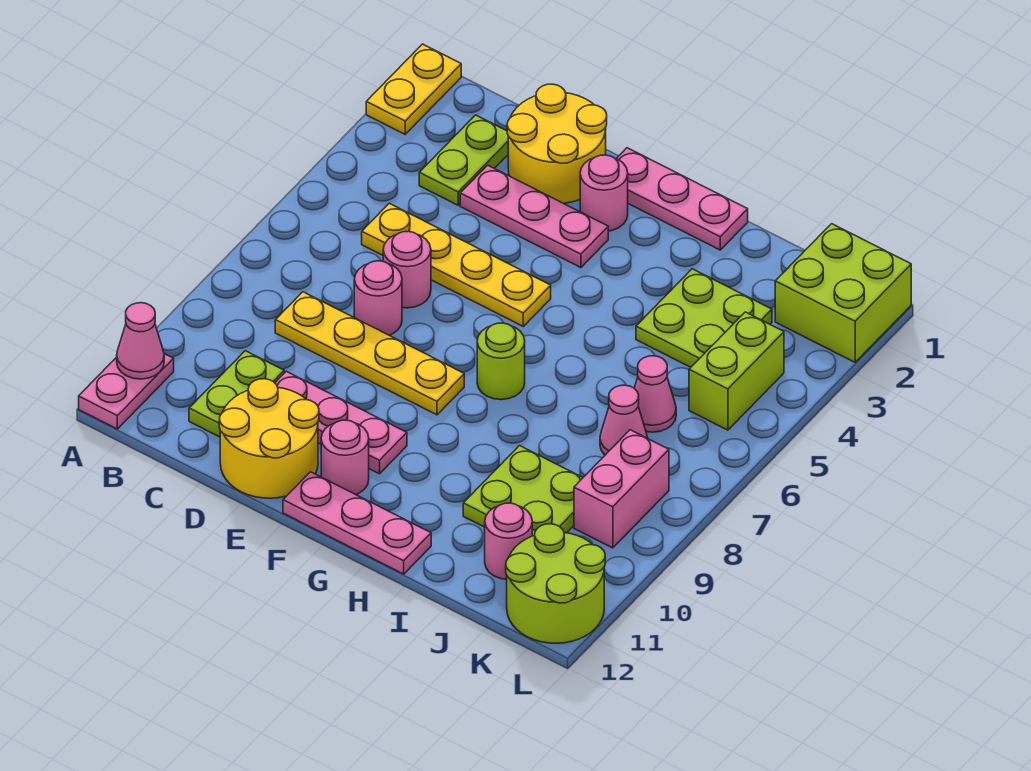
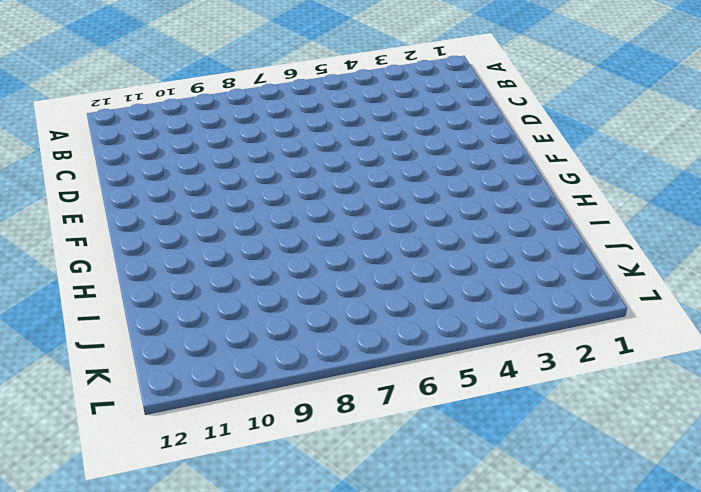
none -> yellow plate A1:A2 level 1
none -> pink plate A11:A12 level 1
none -> lime plate C2:C3 level 1

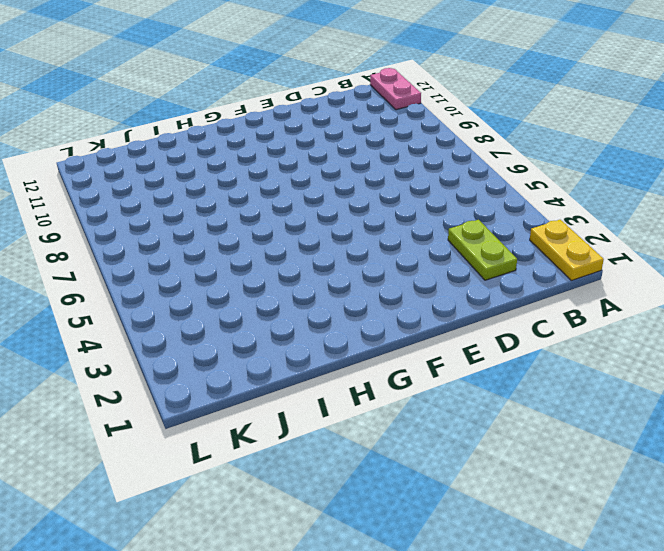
none -> yellow plate C5:F5 level 1
none -> yellow plate C8:F8 level 1
none -> lime plate C10:C11 level 1

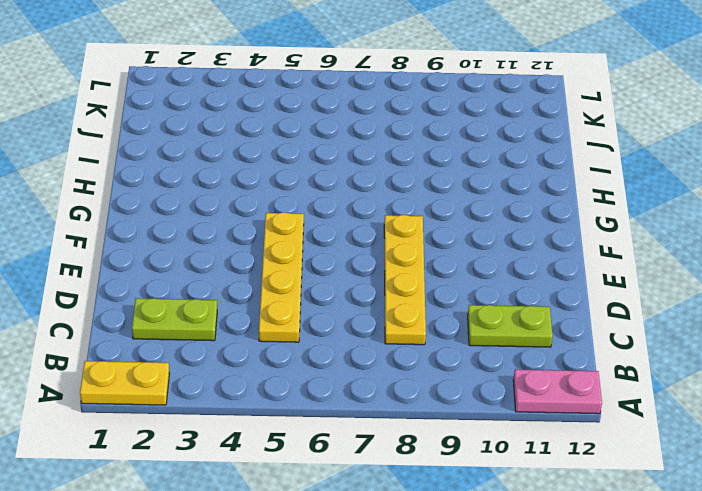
none -> yellow round brick D1:E2 level 1
none -> pink plate D3:F3 level 1
none -> pink round brick D6 level 1

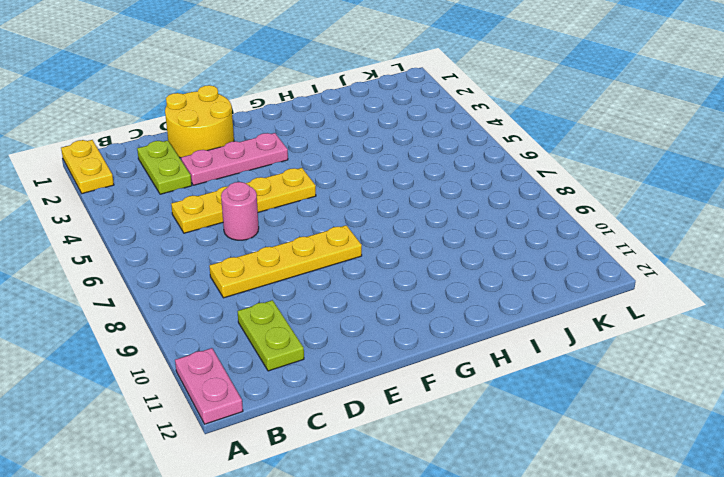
none -> pink round brick D7 level 1
none -> pink plate D10:F10 level 1
none -> yellow round brick D11:E12 level 1

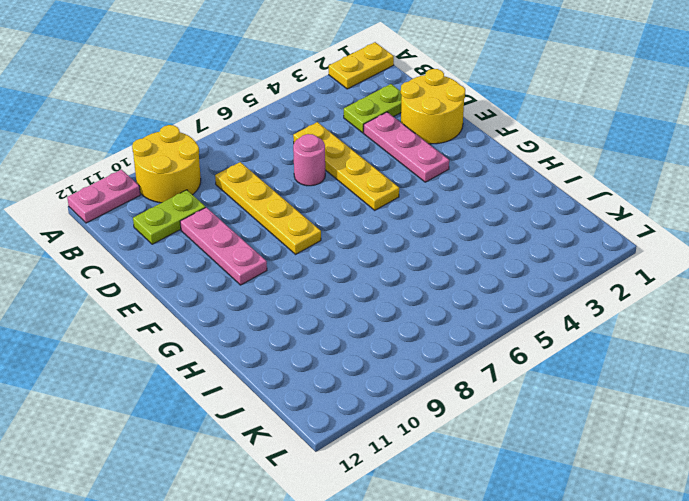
yellow round brick A9:B10 level 1 -> yellow round brick D11:E12 level 1
none -> pink round brick D7 level 1
none -> pink plate F1:H1 level 1
none -> pink round brick F2 level 1

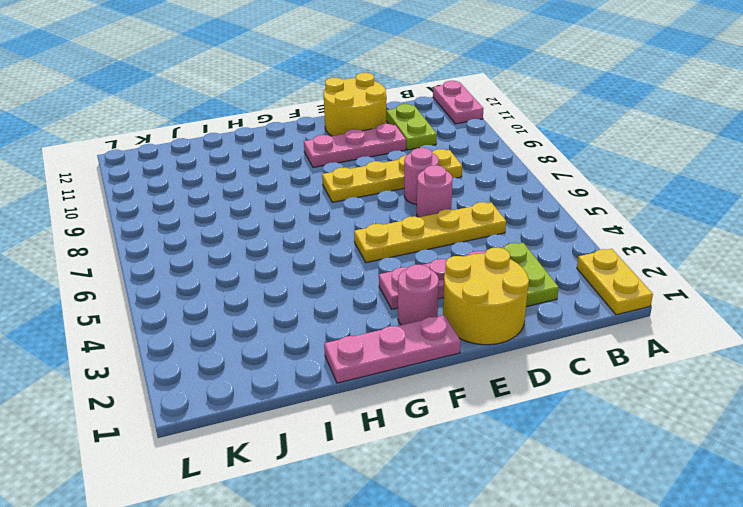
none -> pink round brick F11 level 1
none -> pink plate F12:H12 level 1
none -> lime round brick G7 level 1

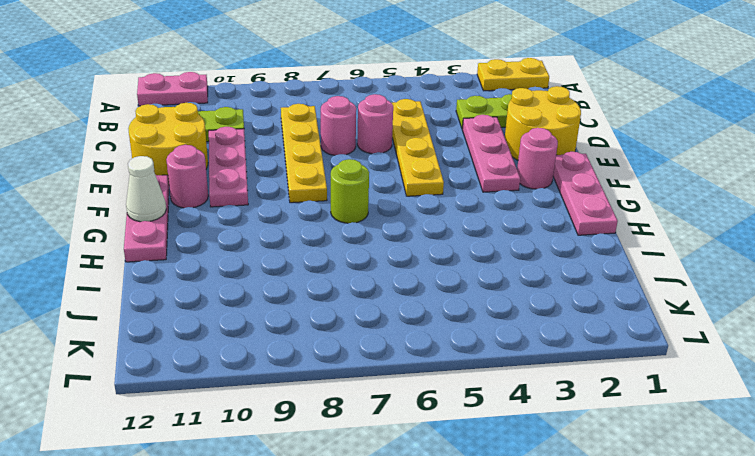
white cone G12 level 2 -> none
none -> lime plate I3:J4 level 1
none -> lime plate I9:J10 level 1
none -> pink cone J6 level 1

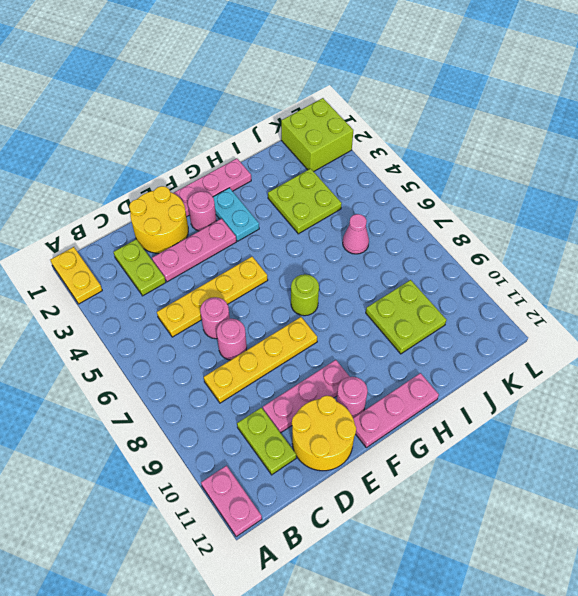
cyan plate G2:G3 level 1 -> none
none -> pink cone J7 level 1
none -> pink round brick J11 level 1
none -> lime brick K4:K5 level 1

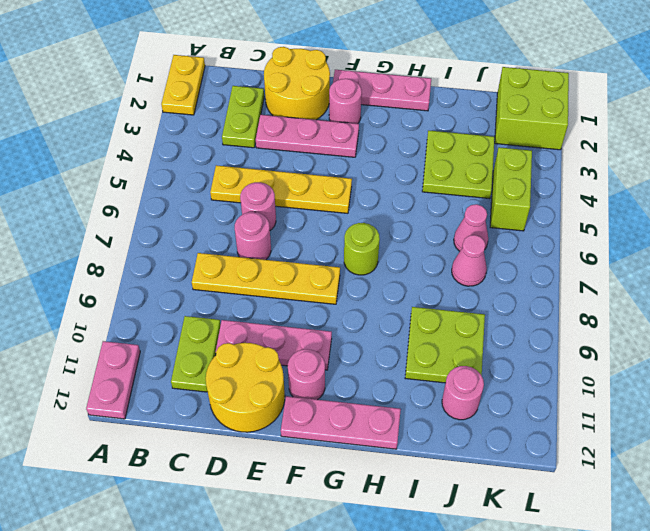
none -> pink brick K8:K9 level 1
none -> lime round brick K11:L12 level 1
none -> pink cone A11 level 2

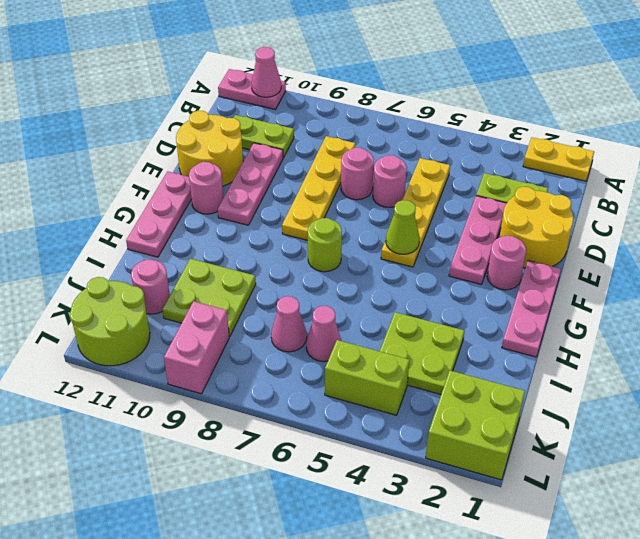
lime cone F5 level 2 -> none
pink brick K9:L9 level 1 -> pink brick K8:K9 level 1

